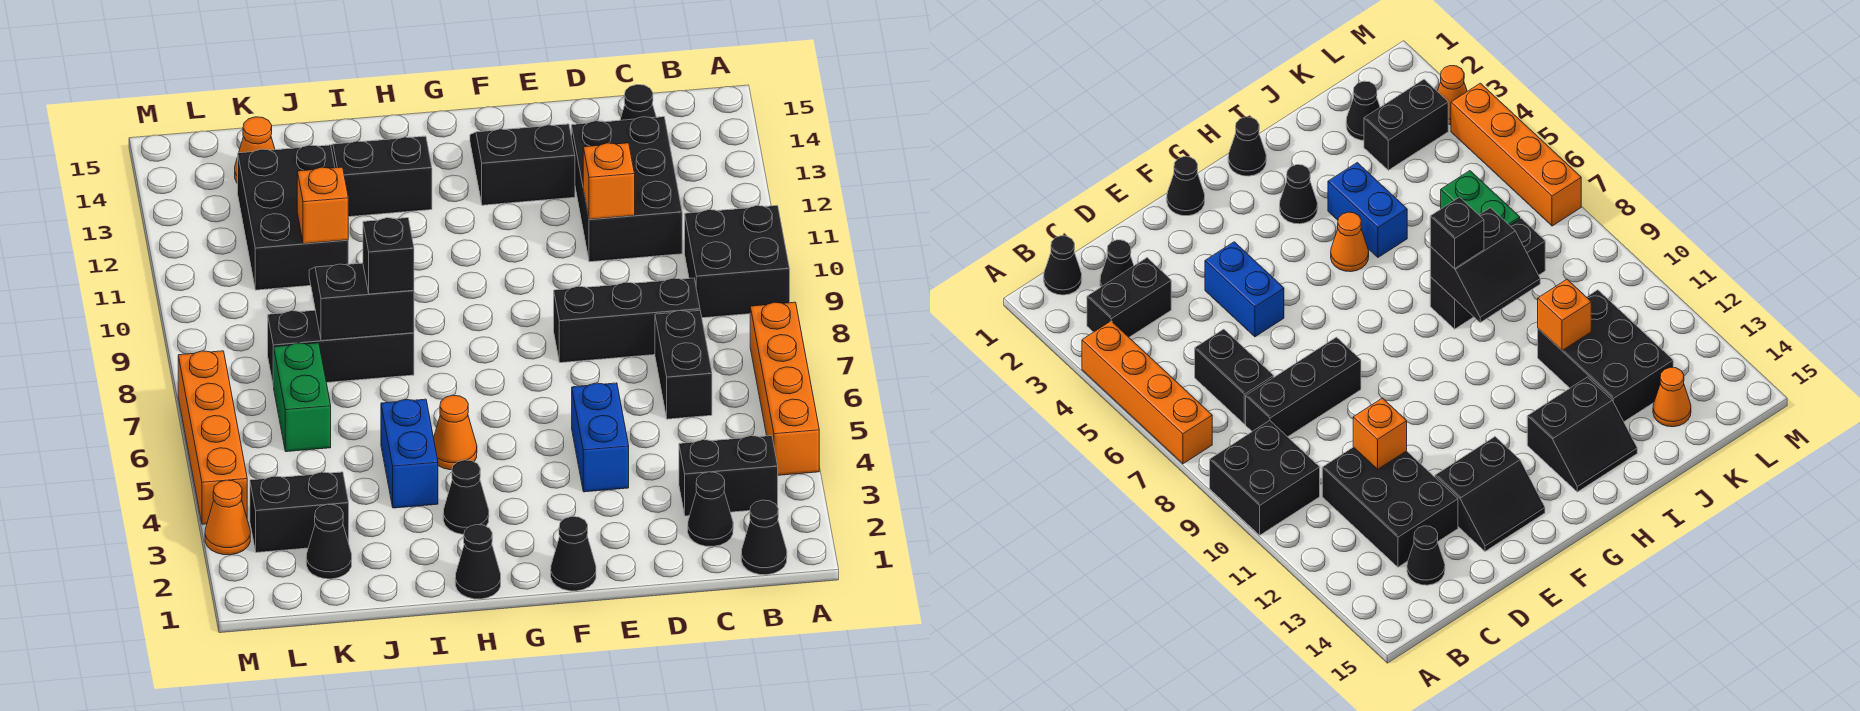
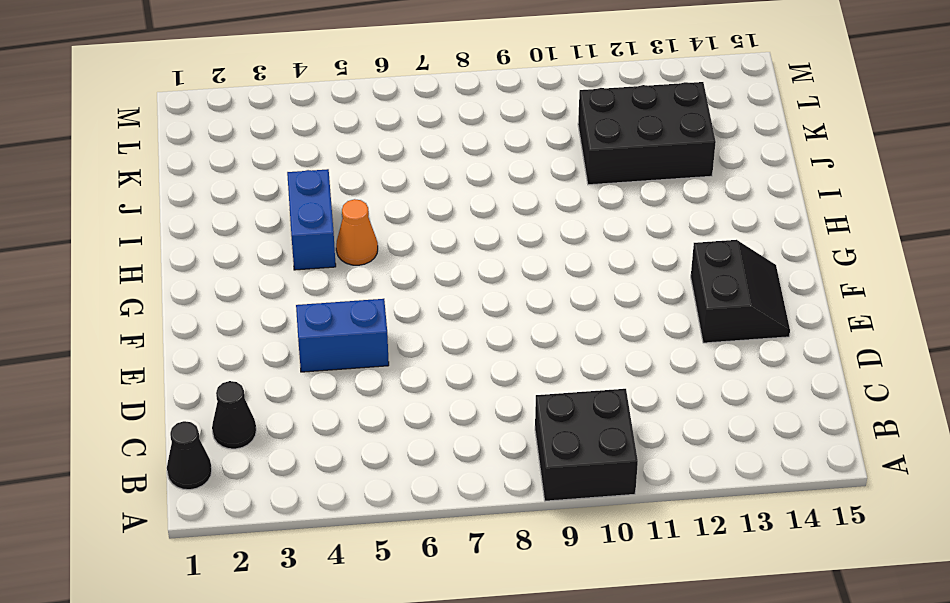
blue brick H4:I4 level 1 -> blue brick I4:I5 level 1
none -> orange brick A4:A7 level 1
none -> black brick B3:C3 level 1
none -> black brick C6:C7 level 1

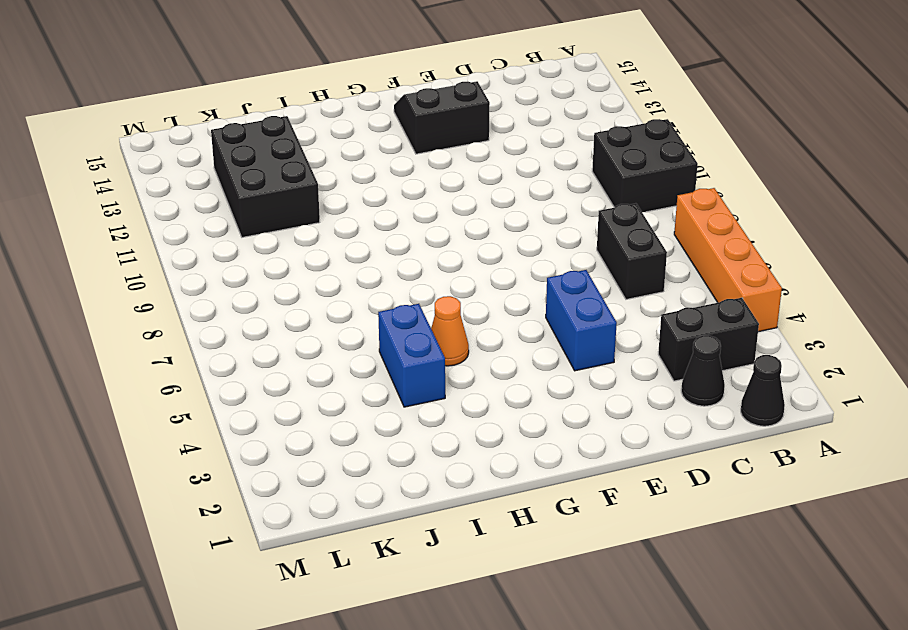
none -> black brick C8:E8 level 1
none -> black brick C11:D13 level 1
none -> black cone C14 level 1

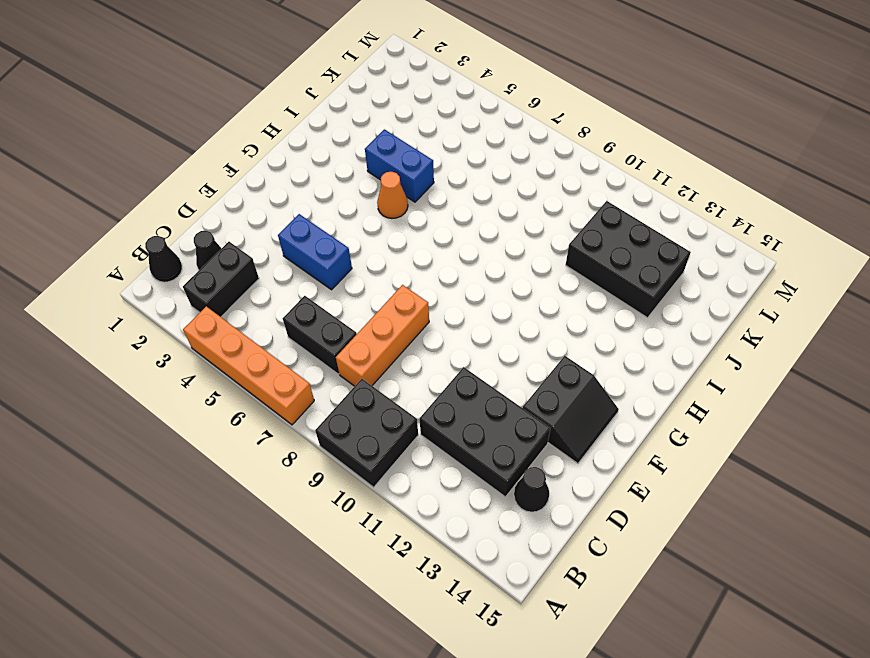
orange brick C8:E8 level 1 -> black brick C8:E8 level 1
none -> black cone F1 level 1
none -> black cone H1 level 1
none -> black cone H3 level 1

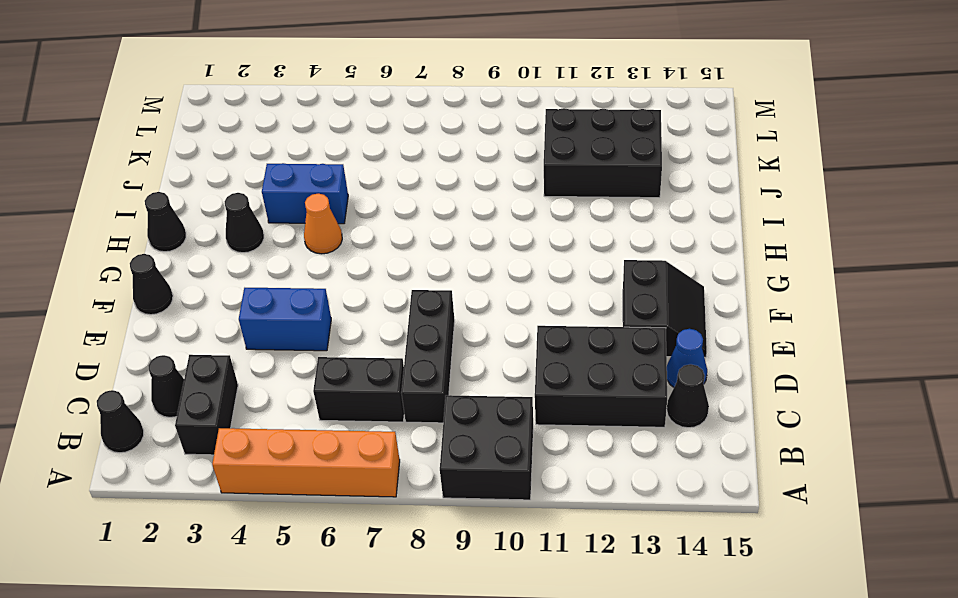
blue cone D14 level 1 -> none
none -> black slope H13:I14 level 1 top 13
none -> black brick I8:K8 level 1
none -> black cone K2 level 1

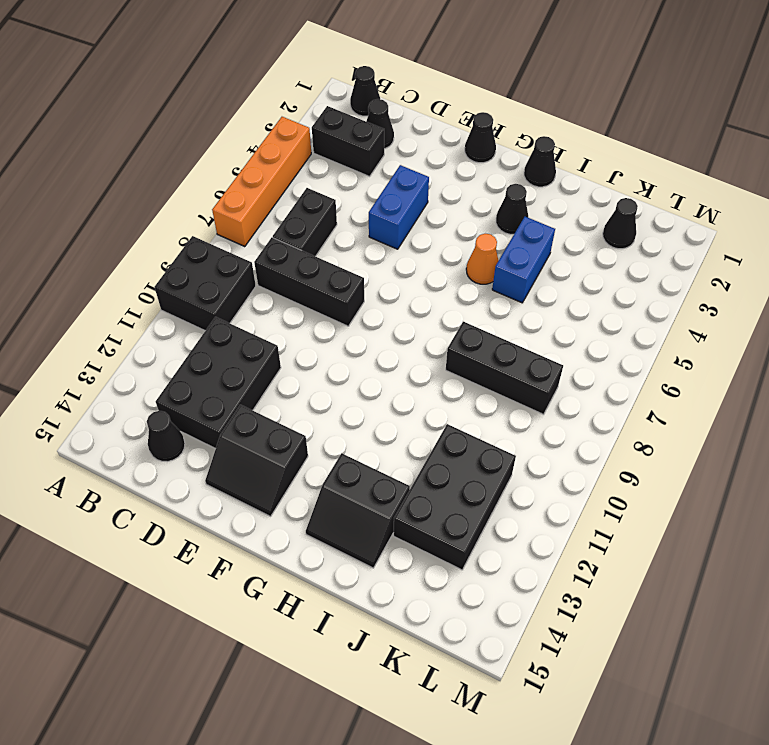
none -> black brick K3:L3 level 1
none -> green brick K6:K7 level 1
none -> orange cone K14 level 1

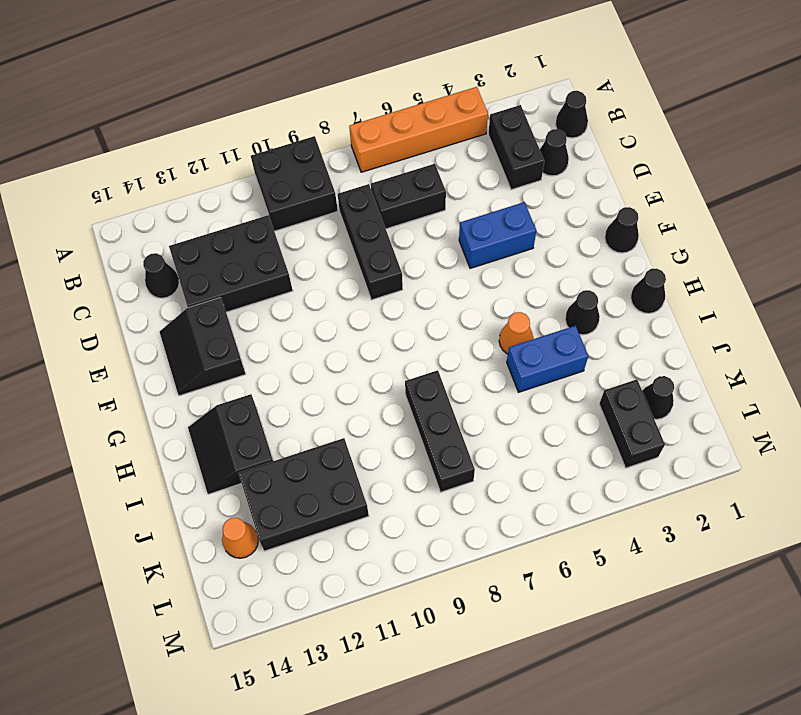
none -> green brick K6:K7 level 1
none -> orange cone M3 level 1
none -> orange brick M4:M7 level 1

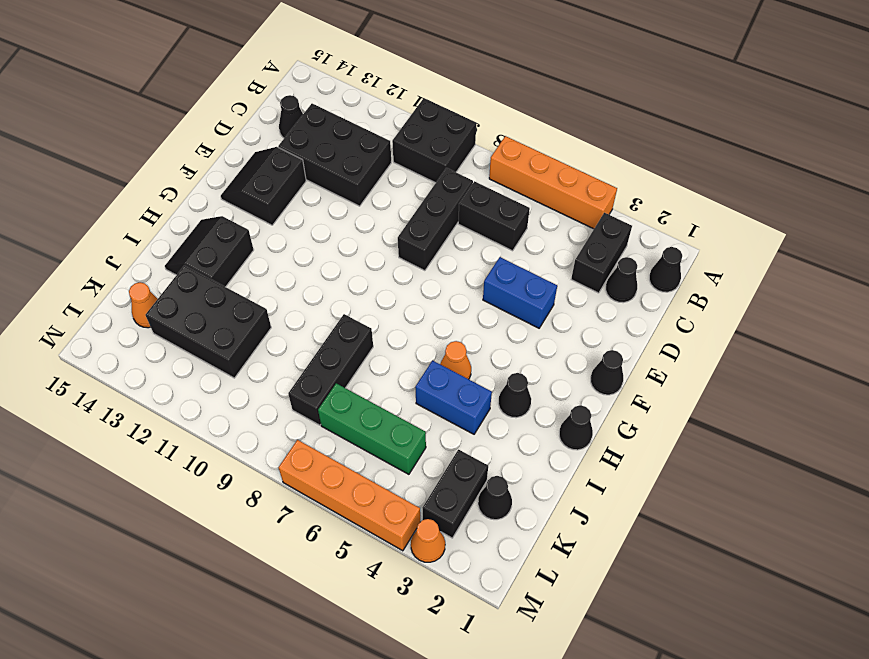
green brick K5:K7 level 1 -> green brick K6:K7 level 1
none -> orange brick D11 level 2
none -> black slope I8:J9 level 2 top 8
none -> orange brick J11 level 2

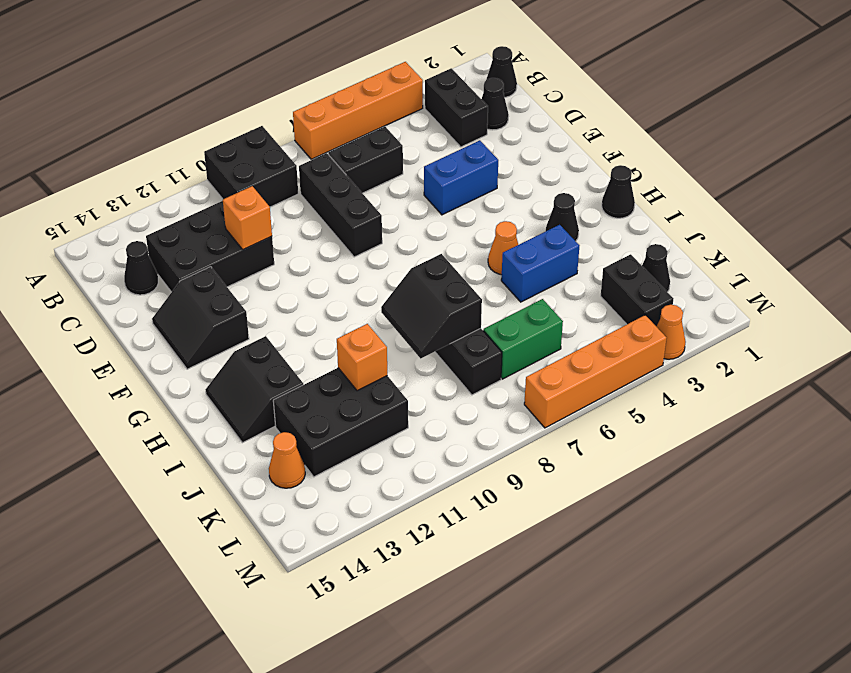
none -> black cone F1 level 1
none -> black brick I8 level 3

